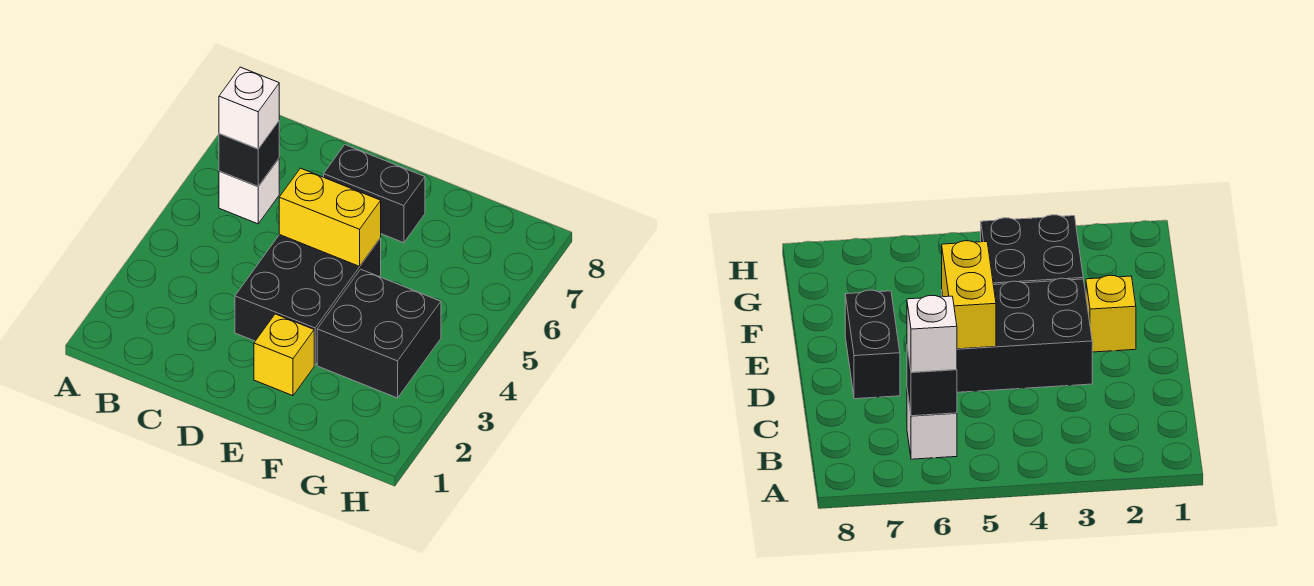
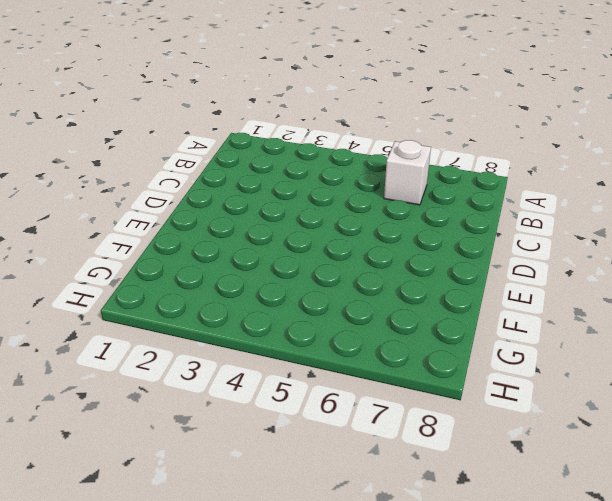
none -> black brick D3:E5 level 1
none -> black brick D7:E7 level 1

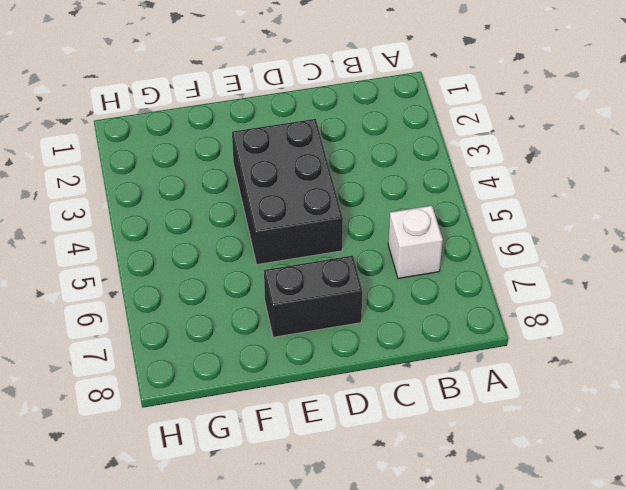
none -> yellow brick E2 level 1
none -> black brick F3:G4 level 1

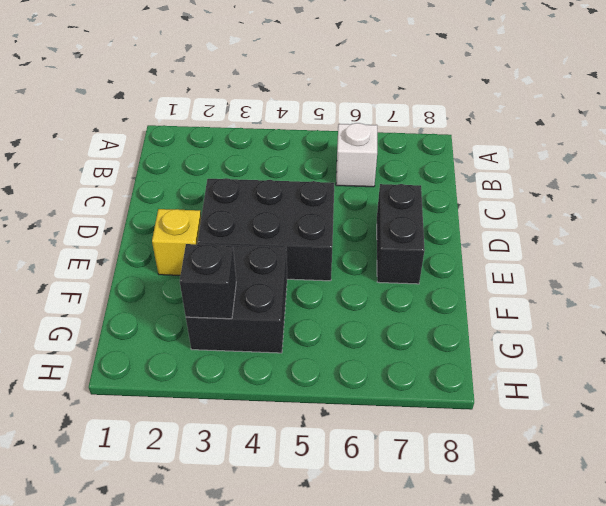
black brick G3 level 2 -> black brick B6 level 2
none -> yellow brick D5:E5 level 2
none -> white brick B6 level 3

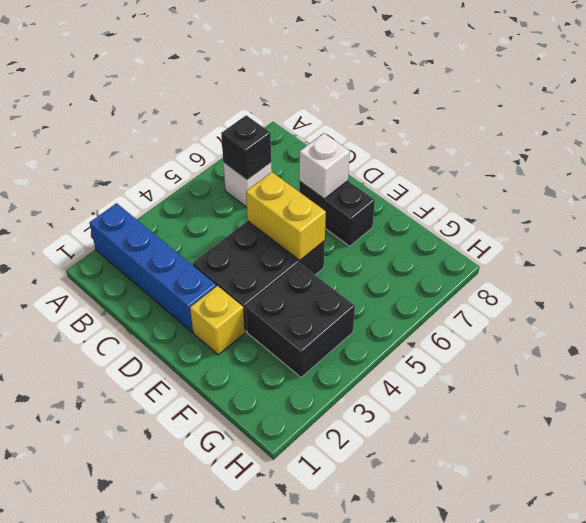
blue brick A2:D2 level 1 -> none
white brick D7 level 2 -> white brick B6 level 3

